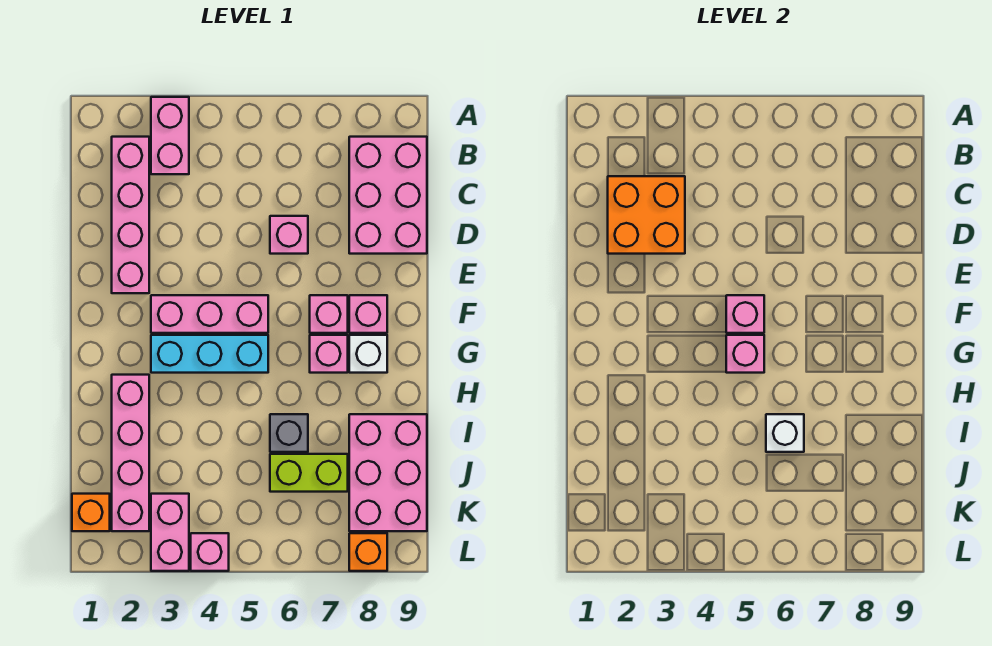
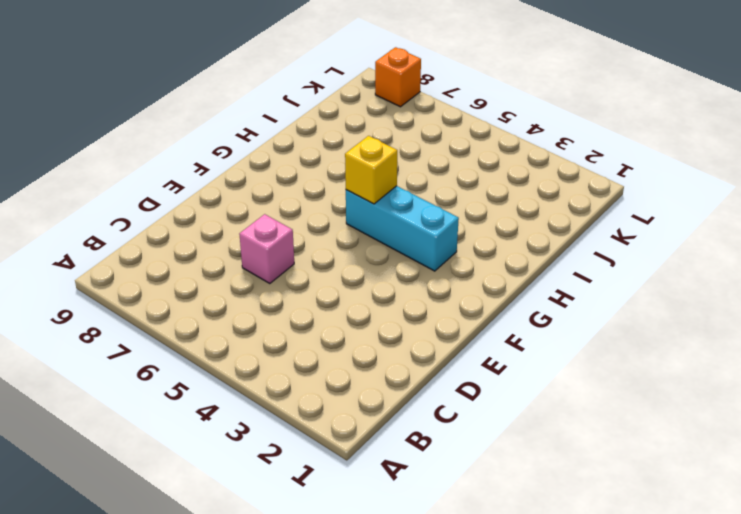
yellow brick G5 level 2 -> pink brick G5 level 2
none -> pink brick A3:B3 level 1
none -> pink brick B2:E2 level 1
none -> pink brick B8:D9 level 1

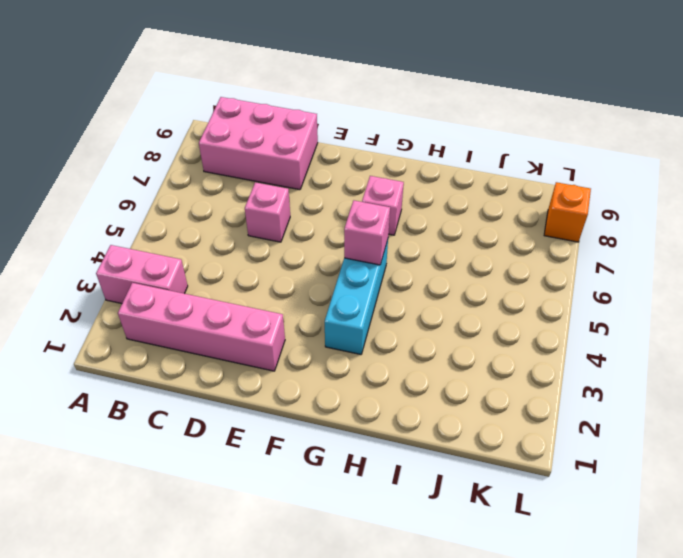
none -> pink brick F3:F5 level 1
none -> pink brick F7 level 1
none -> pink brick F8 level 1

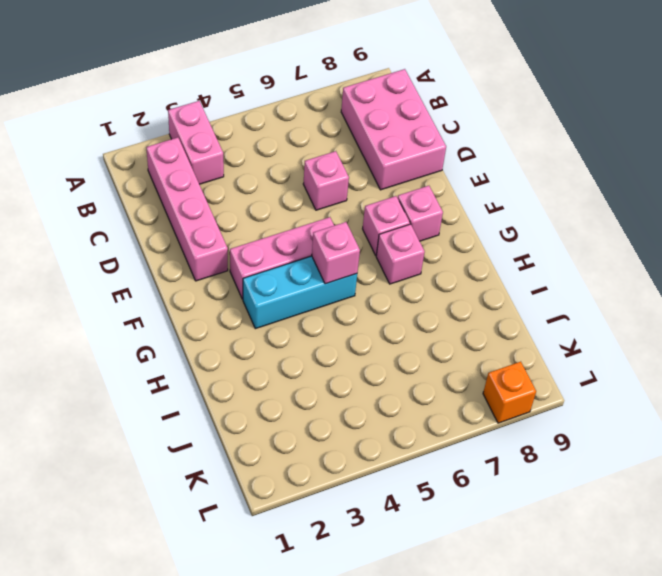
none -> white brick G8 level 1
none -> pink brick H2:K2 level 1
none -> grey brick I6 level 1

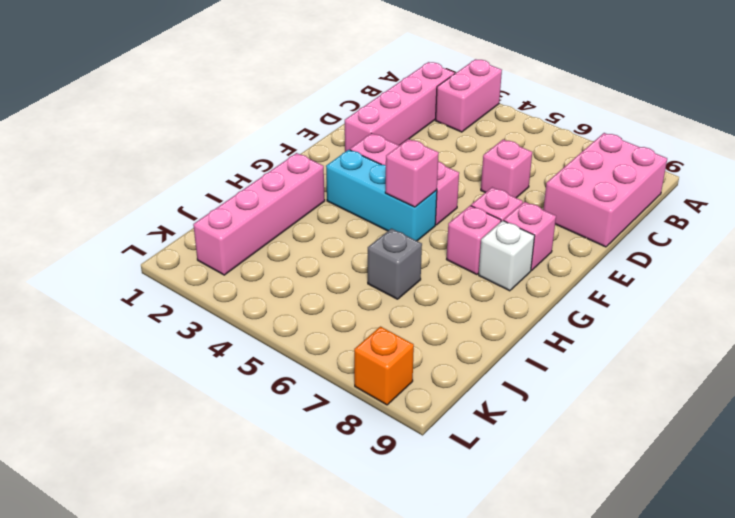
none -> pink brick I8:K9 level 1
none -> lime brick J6:J7 level 1
none -> orange brick K1 level 1

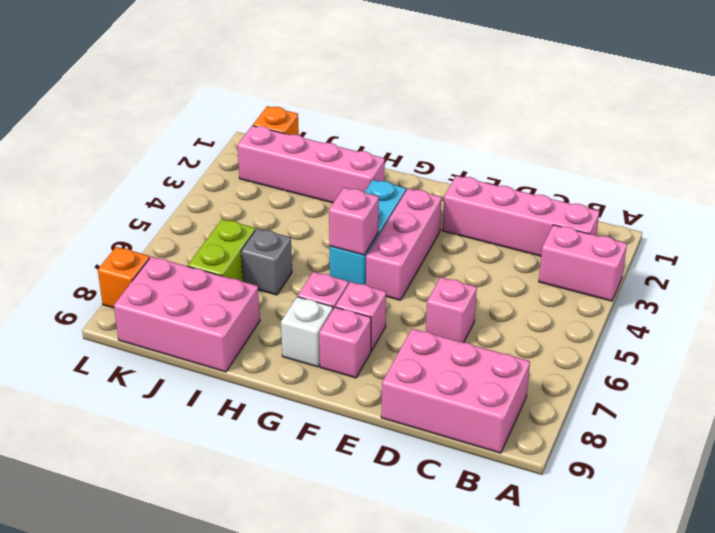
none -> pink brick K3:L3 level 1
none -> pink brick L4 level 1
none -> orange brick C2:D3 level 2

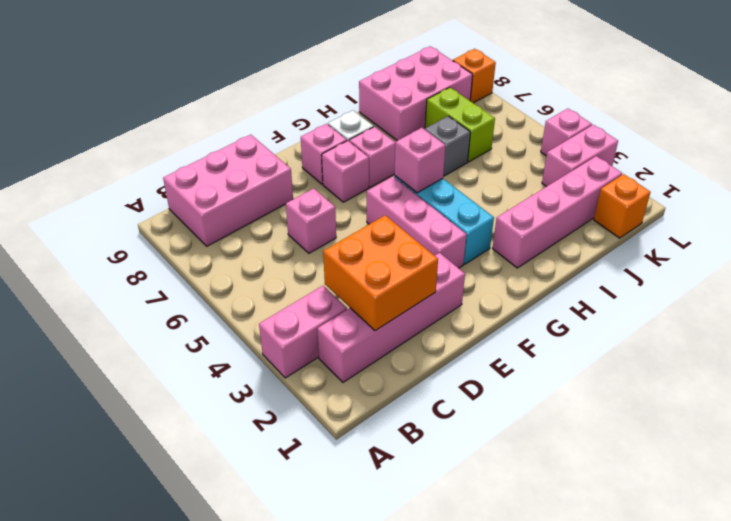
none -> pink brick F5 level 2
none -> white brick I6 level 2

